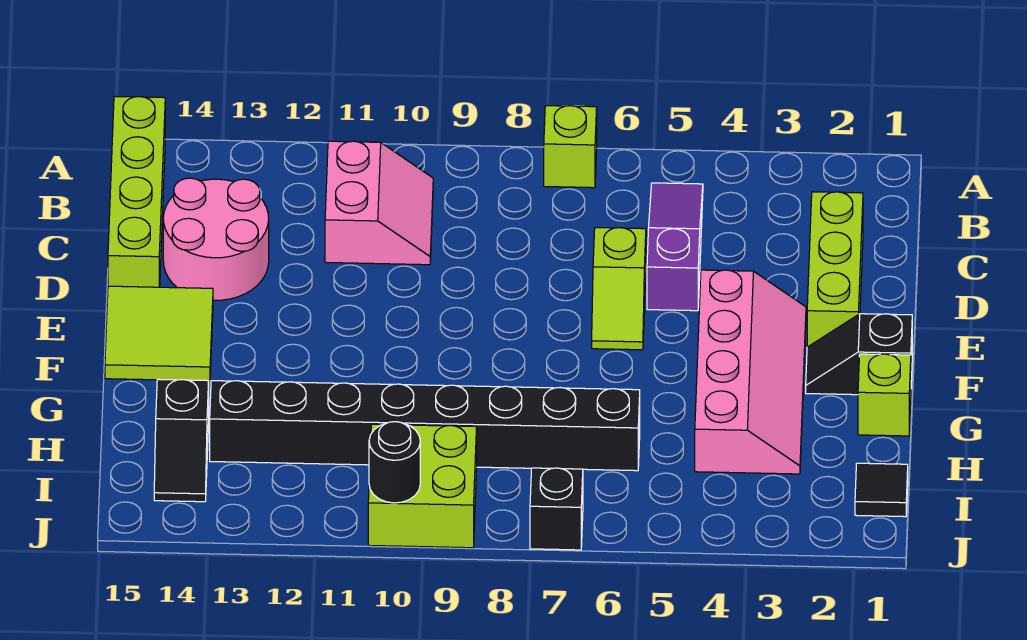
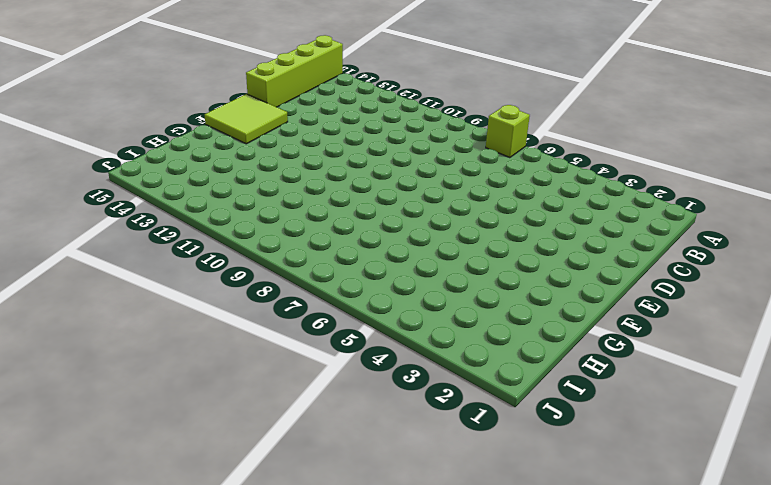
none -> purple slope B5:D5 level 1 top D
none -> pink slope B10:C11 level 1 top 11
none -> lime brick C2:E2 level 1

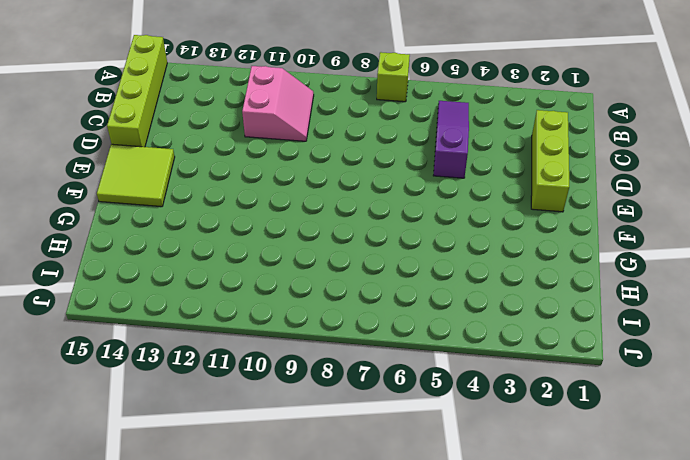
none -> pink round brick C13:D14 level 1
none -> lime slope D6:E6 level 1 top D
none -> pink slope E3:H4 level 1 top 4

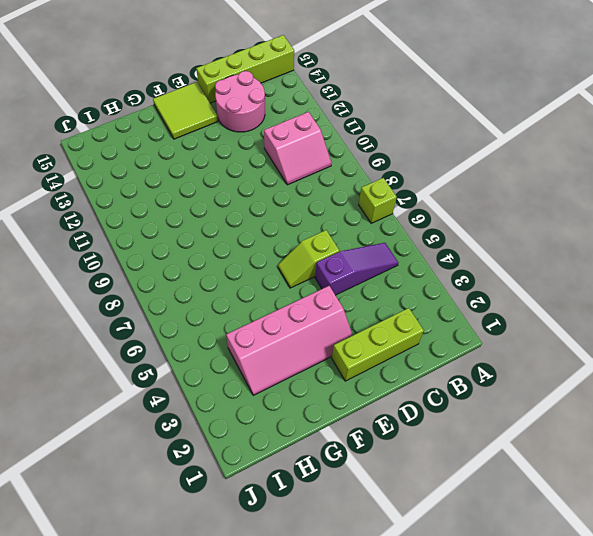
none -> black slope F1:F2 level 1 top 1
none -> lime brick G1 level 1
none -> black brick H6:H13 level 1

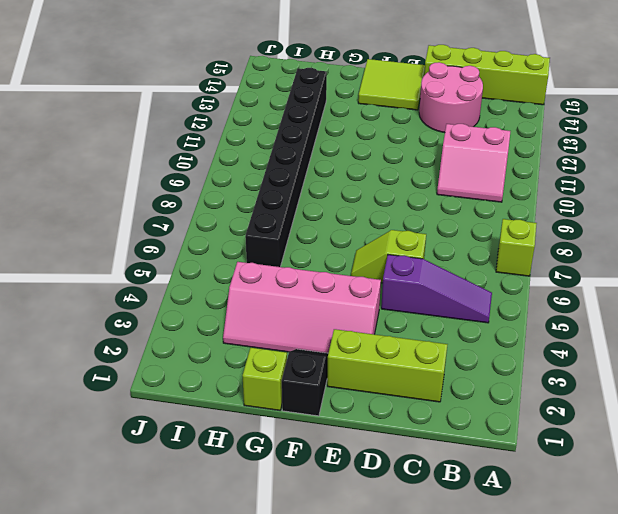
none -> black slope H14:I14 level 1 top H
none -> black tile I1 level 1
none -> lime brick I9:J10 level 1

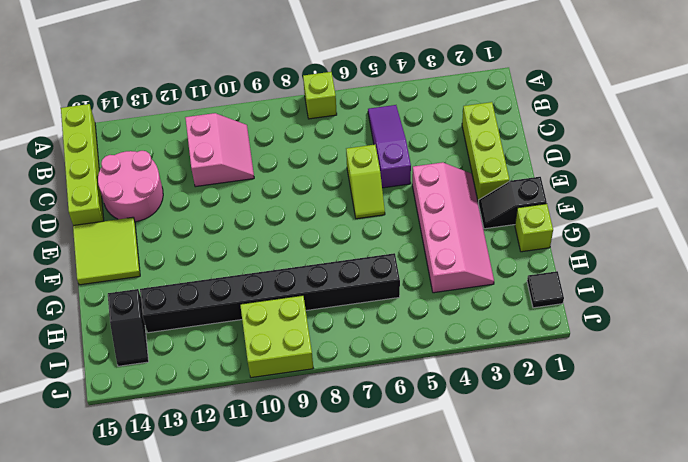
none -> black brick J7 level 1
none -> black round brick J10 level 2

